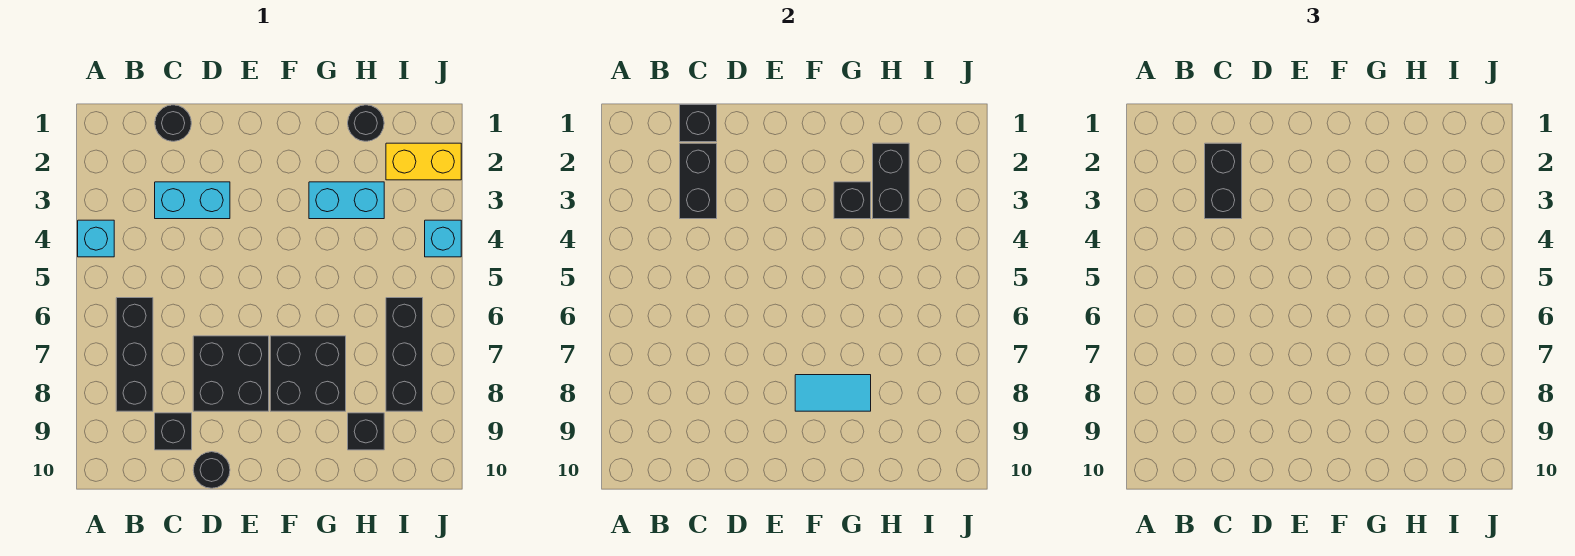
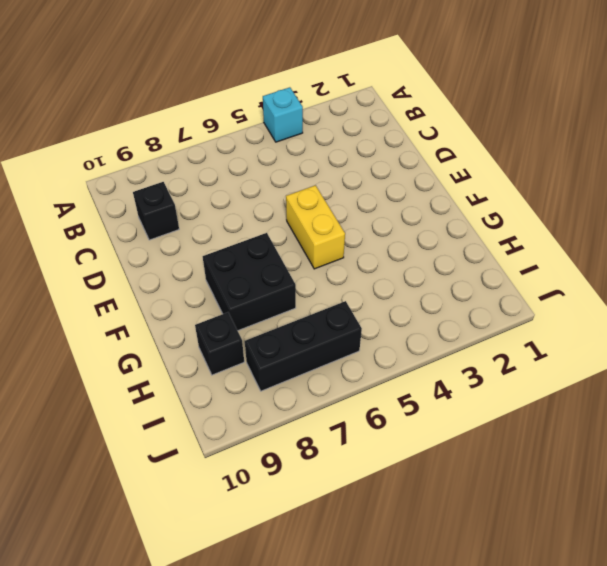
yellow brick E5:F5 level 1 -> yellow brick I2:J2 level 1
none -> black brick B6:B8 level 1
none -> black round brick C1 level 1
none -> cyan brick C3:D3 level 1

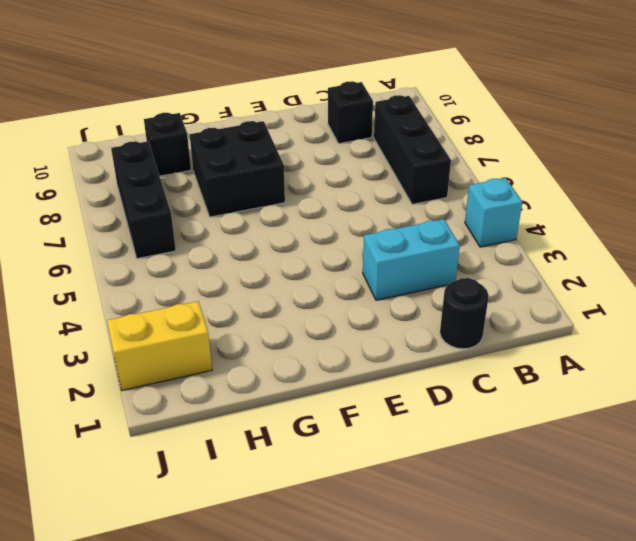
none -> black brick D7:E8 level 1
none -> black round brick D10 level 1
none -> cyan brick G3:H3 level 1

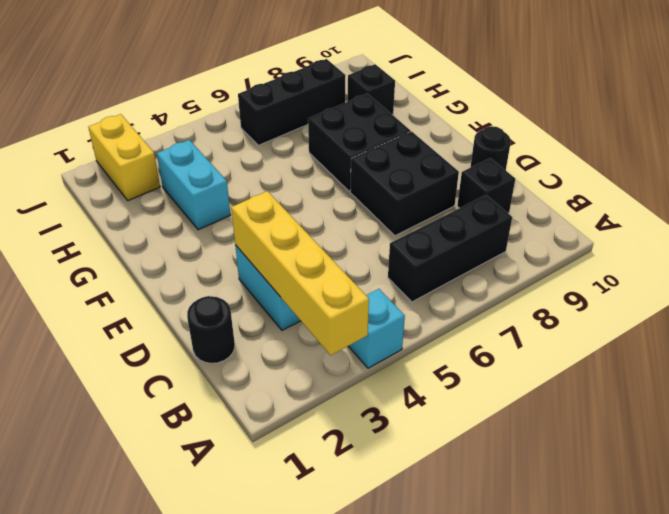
yellow brick A3:D3 level 2 -> black brick C2:C3 level 2
none -> black round brick H1 level 1
none -> cyan brick J4 level 1
none -> black brick C1 level 2

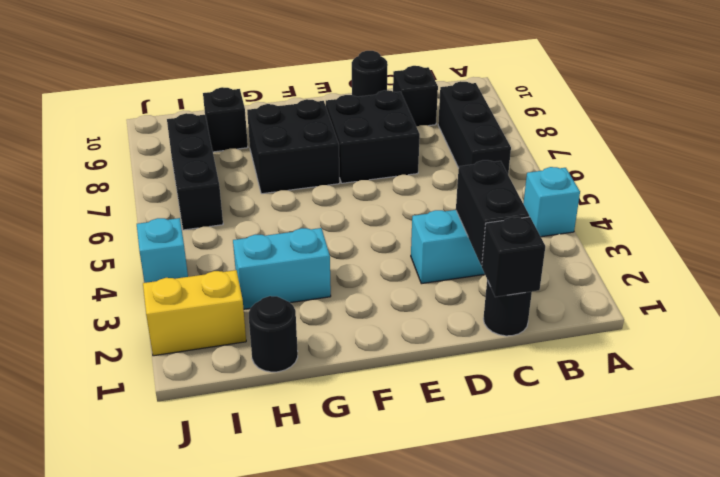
none -> cyan tile F8:G8 level 2
none -> black brick G3 level 2
none -> black brick H2:H3 level 2

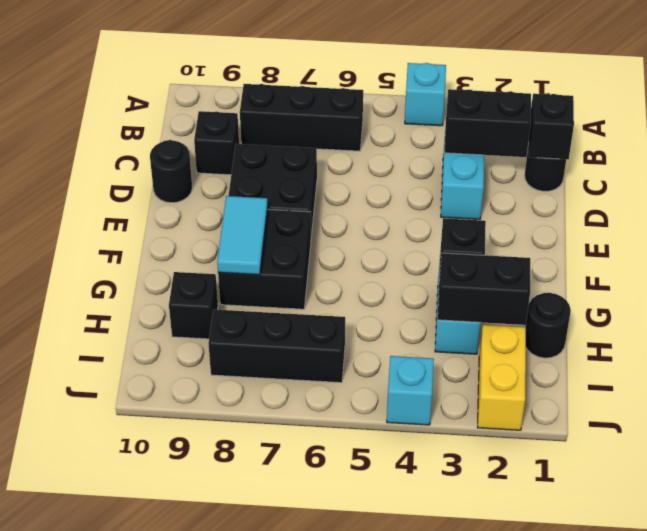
none -> black brick C2:C3 level 3

